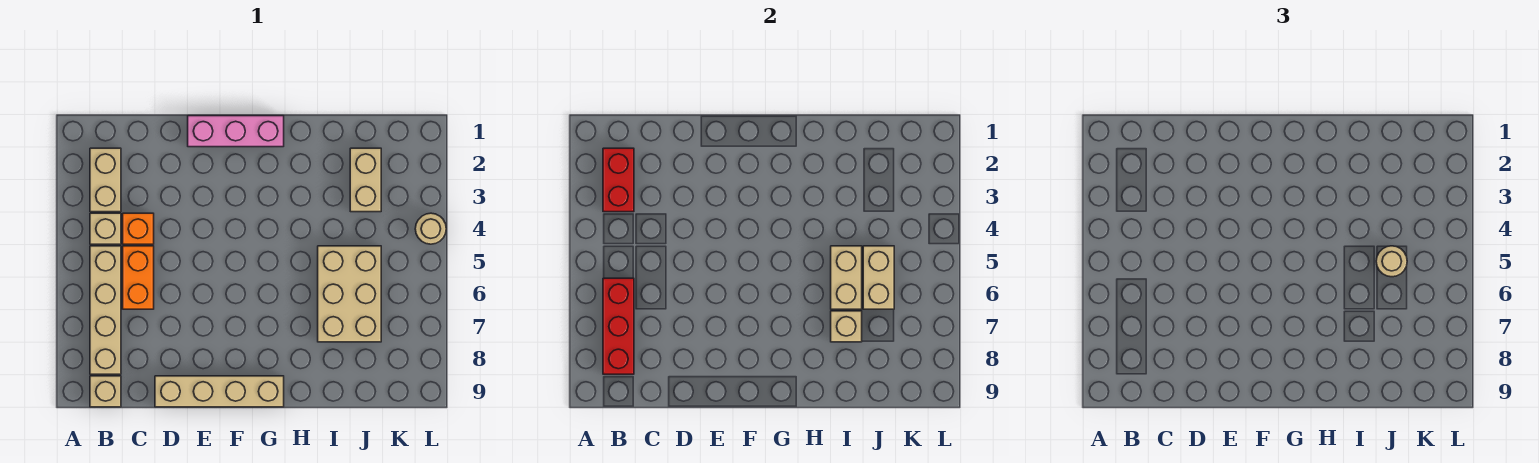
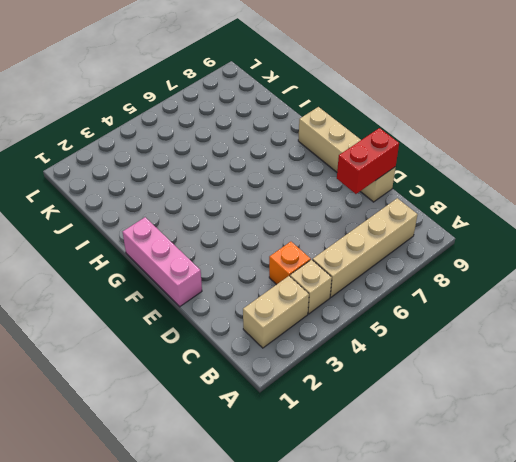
red brick D8:D9 level 2 -> red brick B2:B3 level 2
none -> tan brick B9 level 1
none -> orange brick C5:C6 level 1
none -> tan brick I5:J7 level 1

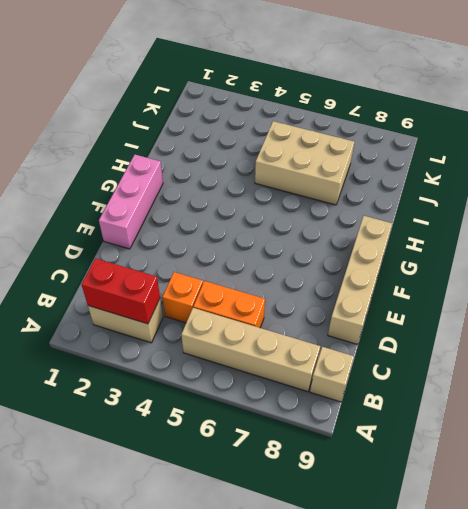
none -> tan brick B4 level 1
none -> tan brick J2:J3 level 1
none -> tan round brick L4 level 1

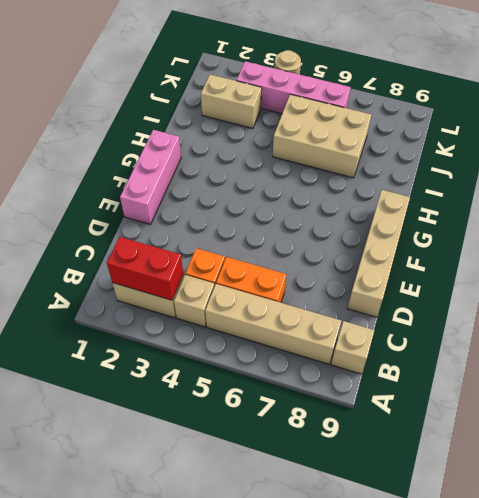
pink brick K3:K6 level 1 -> none
none -> red brick B6:B8 level 2
none -> tan brick I5:I6 level 2
none -> tan brick I7 level 2

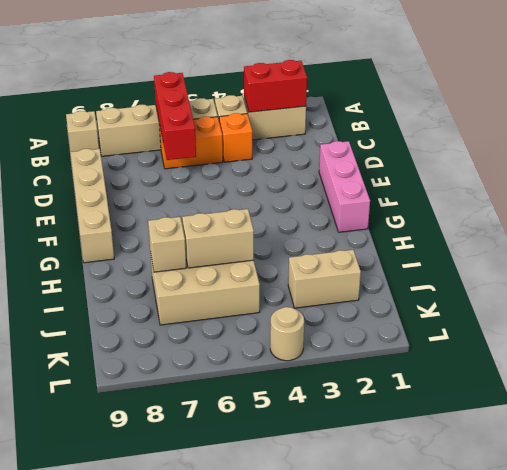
red brick B6:D6 level 2 -> red brick B6:B8 level 2
none -> tan brick J5:J6 level 2
none -> tan round brick J5 level 3

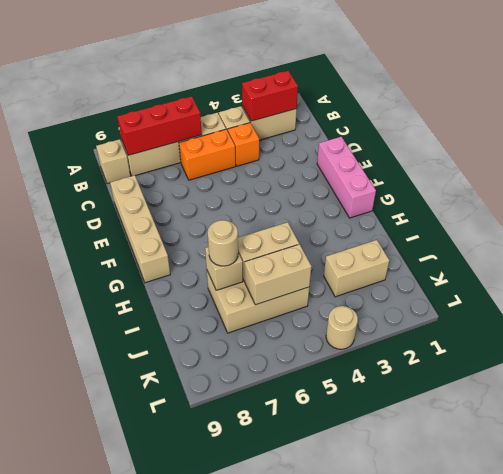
tan round brick I7 level 3 -> tan round brick J5 level 3

